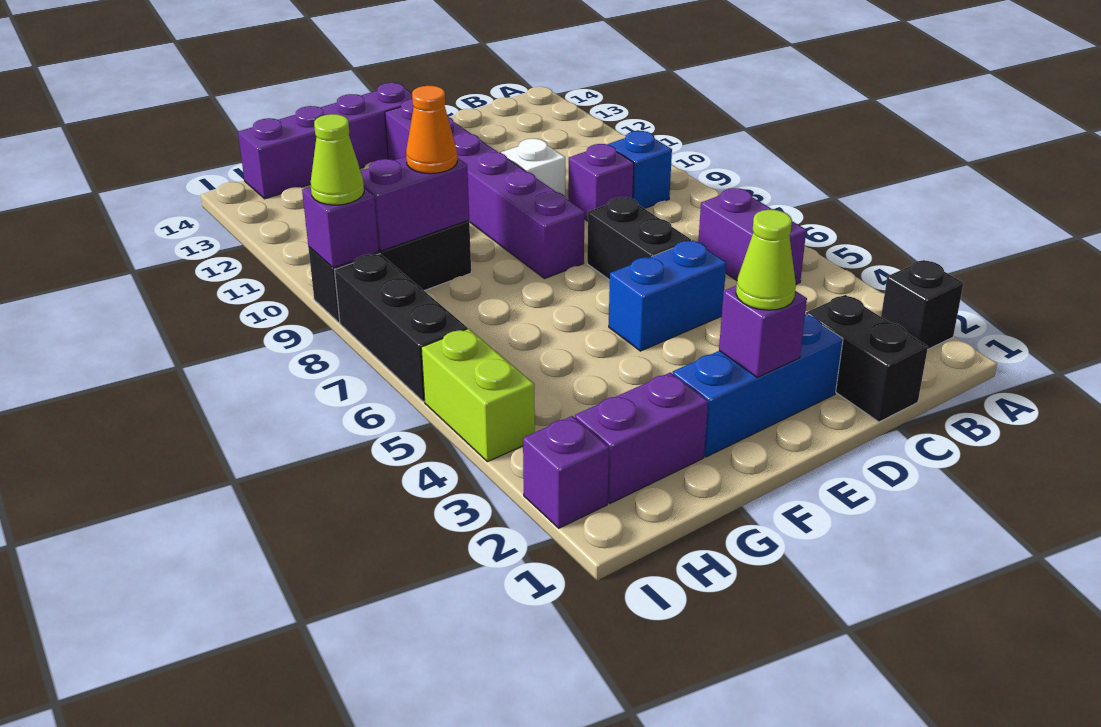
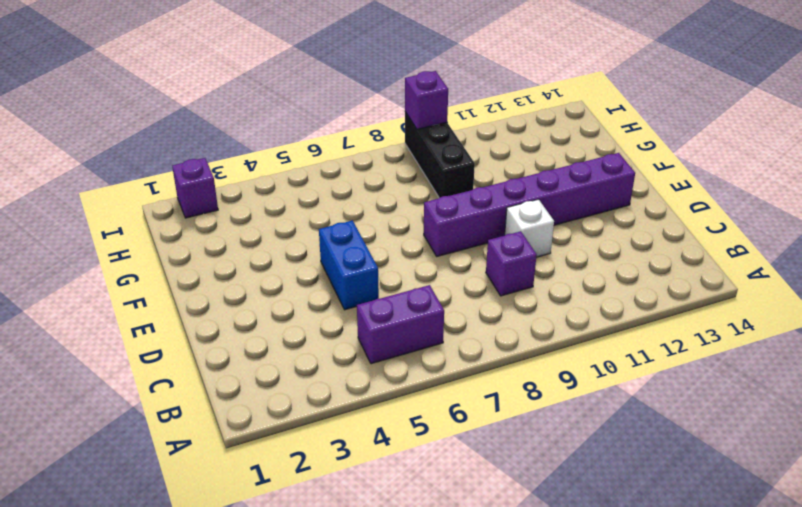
none -> black brick A2 level 1
none -> blue brick B9 level 1
none -> black brick C1:C2 level 1

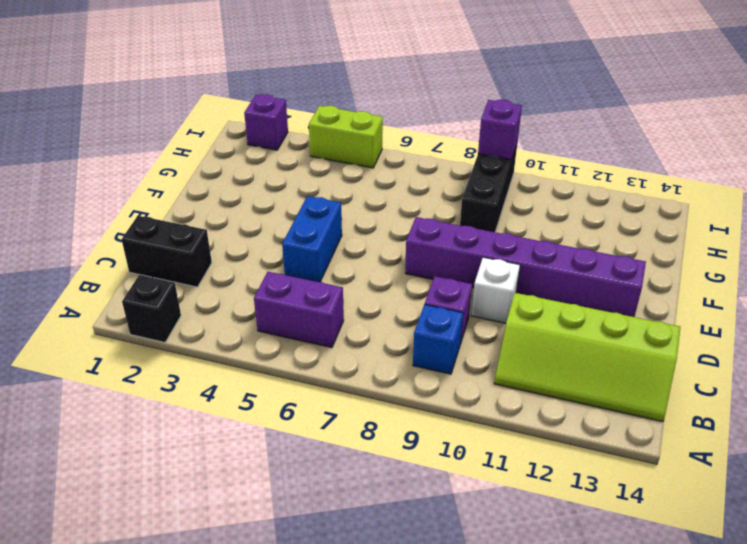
lime slope B11:C14 level 1 top C -> none
none -> blue brick D2:F2 level 1
none -> black brick D6:D7 level 1
none -> purple brick E14:H14 level 1

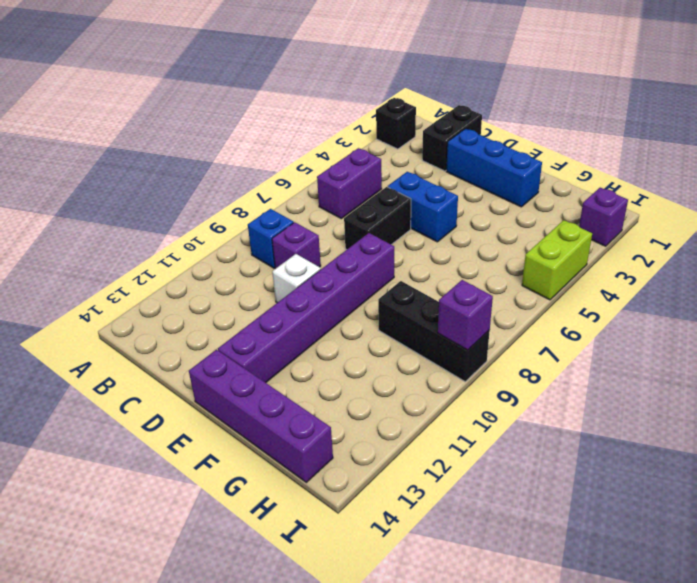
none -> purple brick G2:H2 level 1
none -> black brick I6:I8 level 1
none -> purple brick E2 level 2

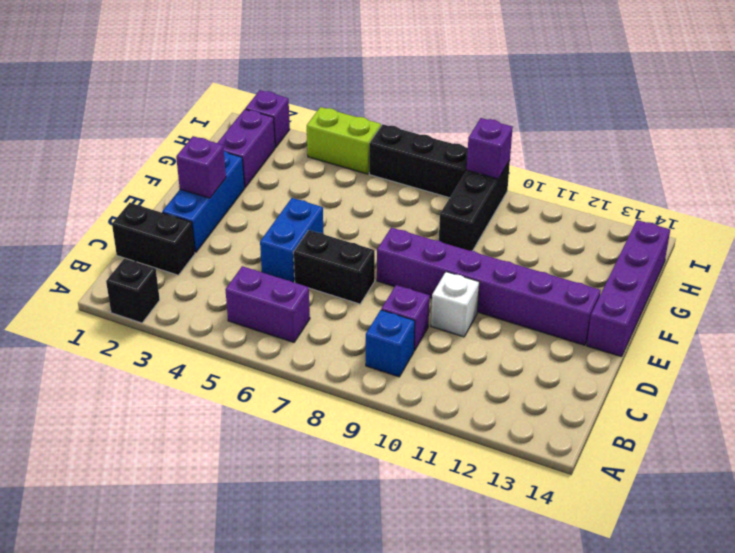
none -> purple brick G9:H9 level 2
none -> lime cone E2 level 3
none -> orange cone G9 level 3

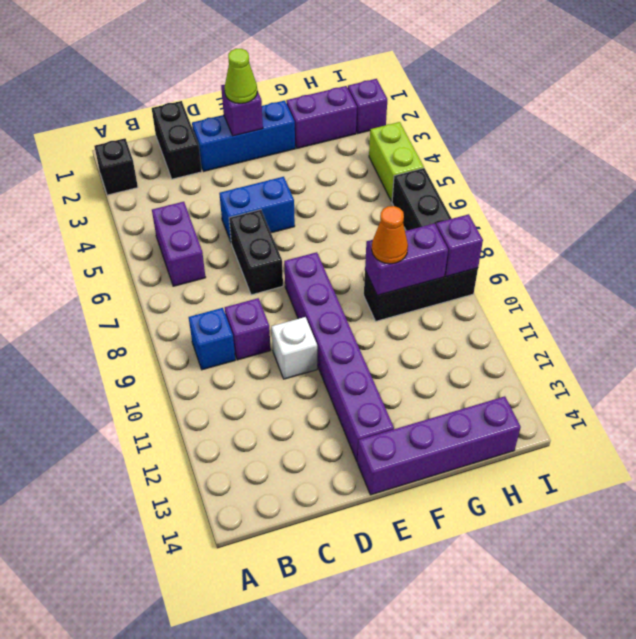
none -> lime cone I9 level 3

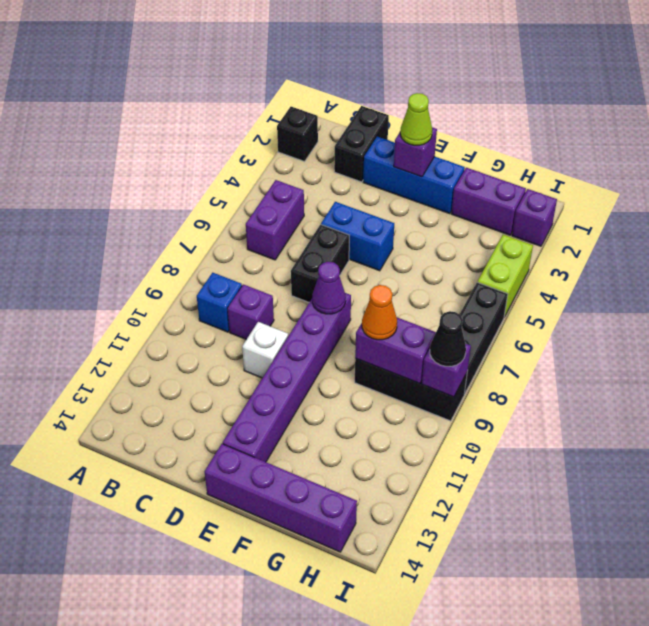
purple cone E8 level 2 -> none
black cone I9 level 3 -> lime cone I9 level 3

